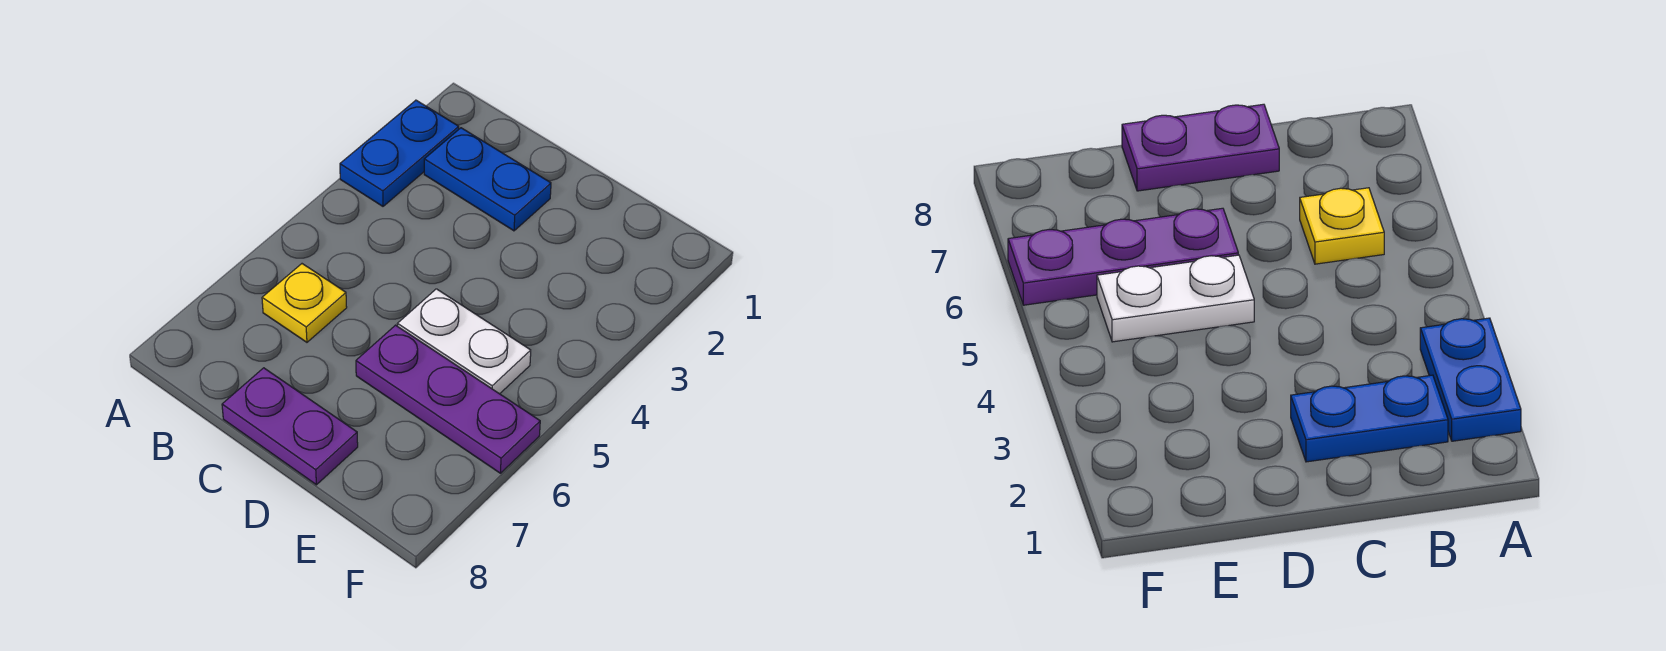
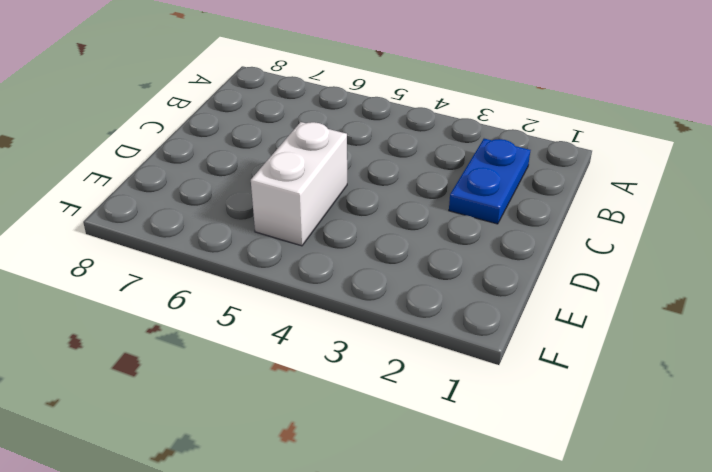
white brick D5:E5 level 1 -> white plate D5:E5 level 1
none -> blue plate A2:A3 level 1
none -> yellow plate B6 level 1

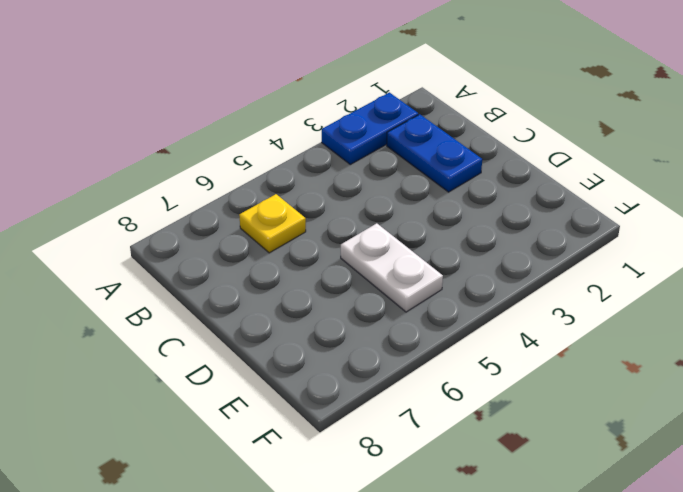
none -> purple plate C8:D8 level 1
none -> purple plate D6:F6 level 1

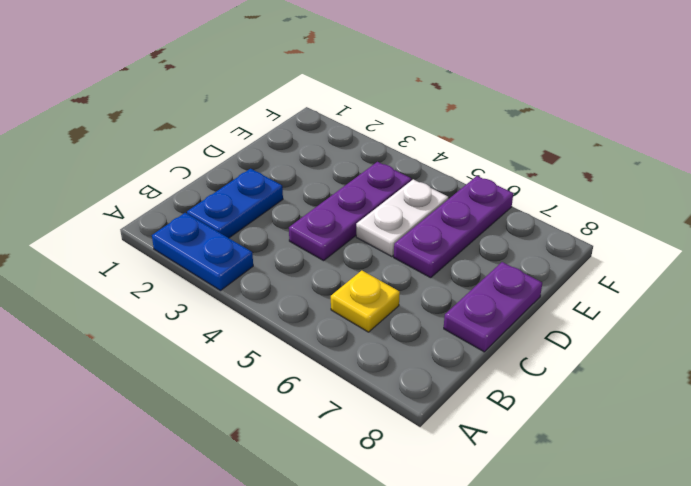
purple plate C4:E4 level 1 -> none

